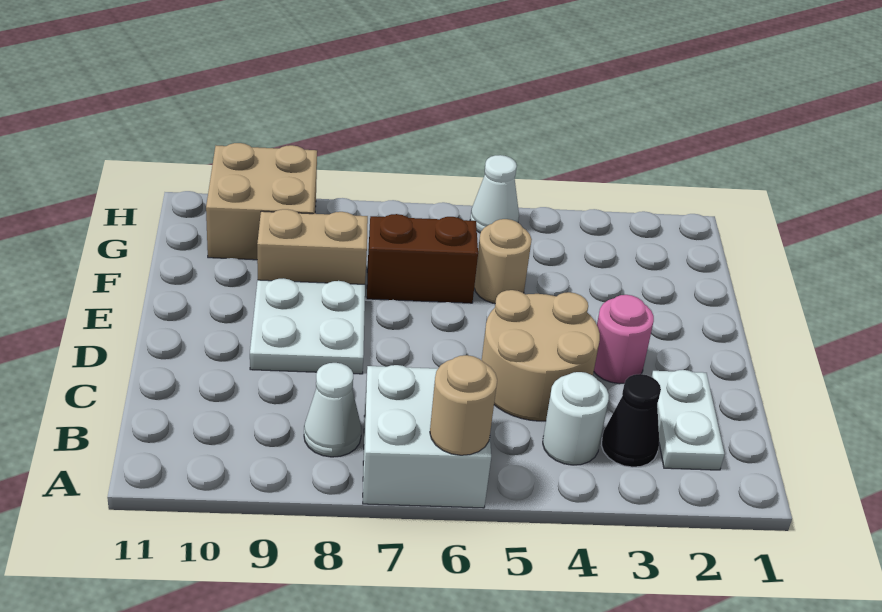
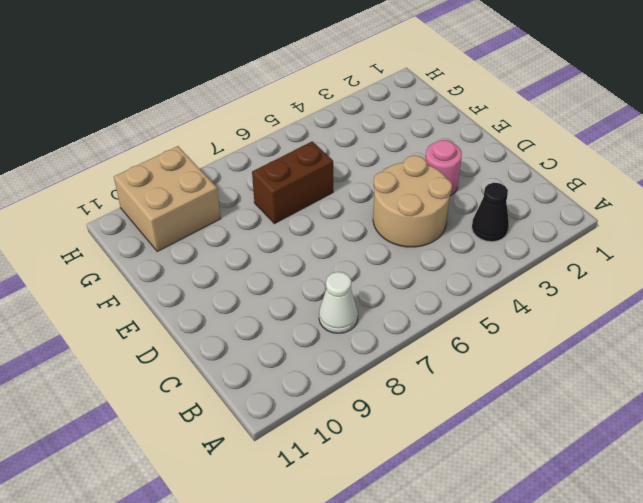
none -> white brick A6:B7 level 1
none -> white plate B2:C2 level 1
none -> white round brick B4 level 1

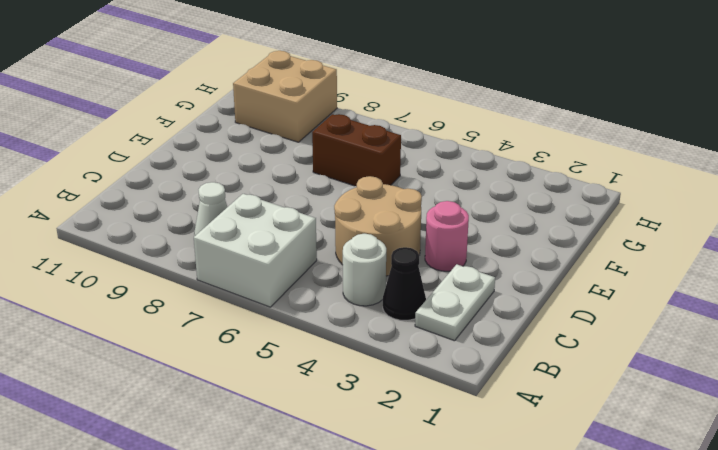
none -> white plate D8:E9 level 1
none -> tan round brick F5 level 1
none -> tan brick F8:F9 level 1

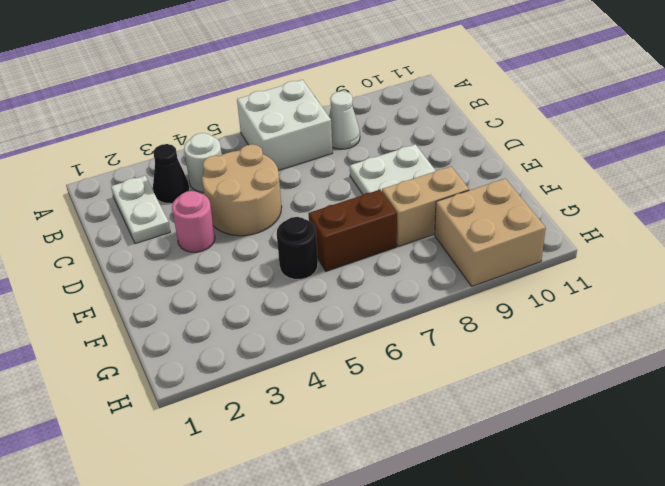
black round brick F5 level 1 -> tan round brick F5 level 1
none -> white cone H5 level 1
none -> tan round brick A6 level 2

